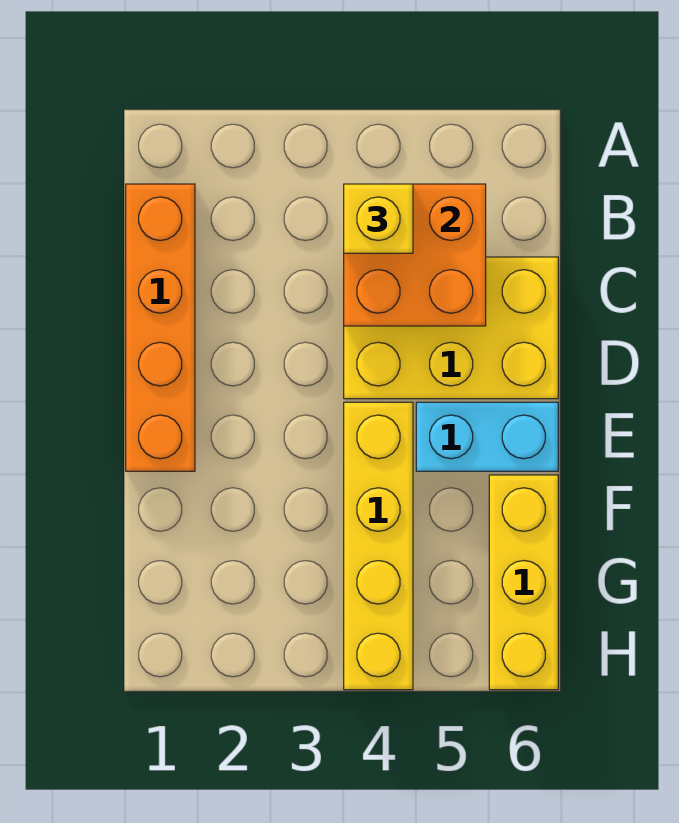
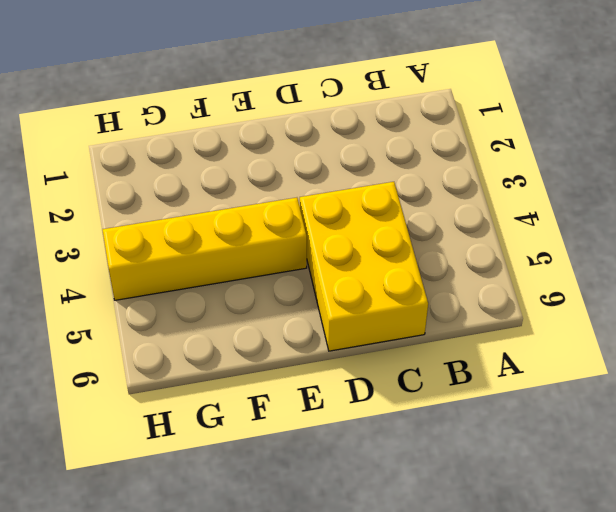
none -> orange brick B1:E1 level 1
none -> cyan brick E5:E6 level 1

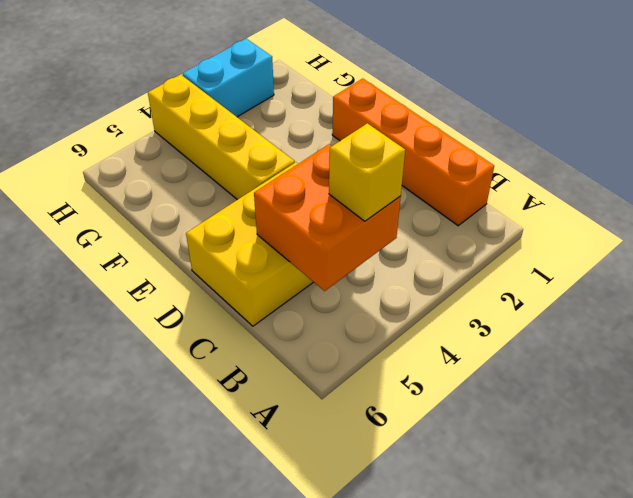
cyan brick H2:H3 level 1 -> cyan brick E5:E6 level 1
none -> yellow brick F6:H6 level 1

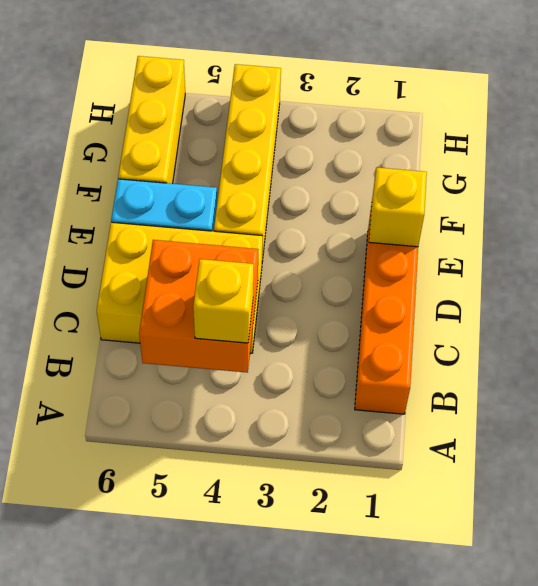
yellow brick E1 level 2 -> none

